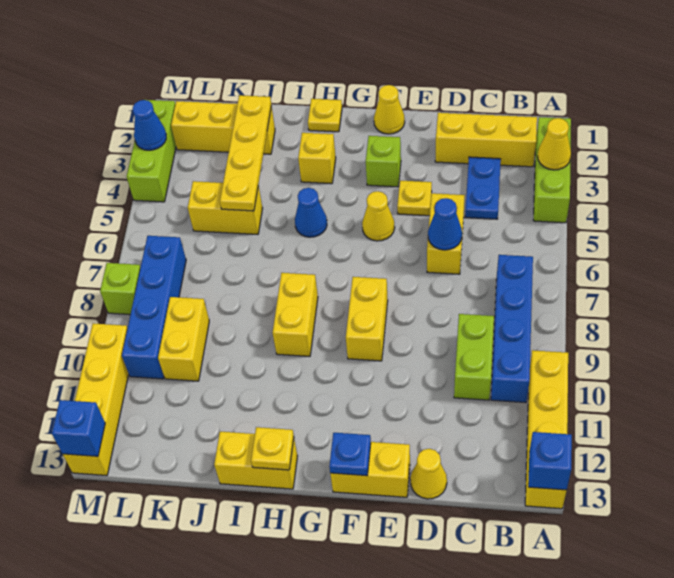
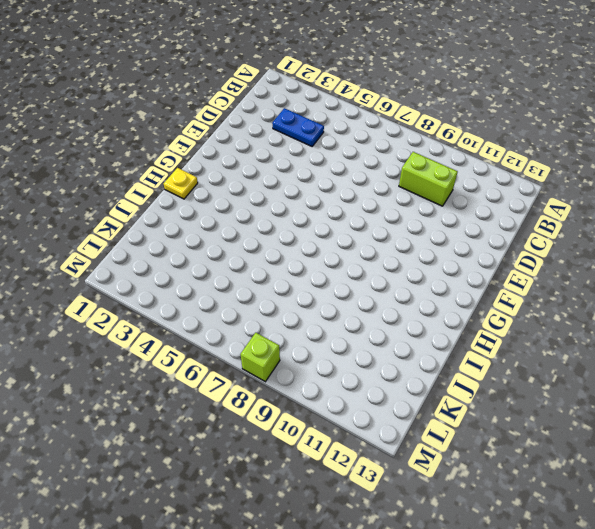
none -> lime brick A2:A4 level 1
none -> yellow brick A10:A13 level 1
none -> yellow brick B2:D2 level 1
none -> blue brick B7:B10 level 1

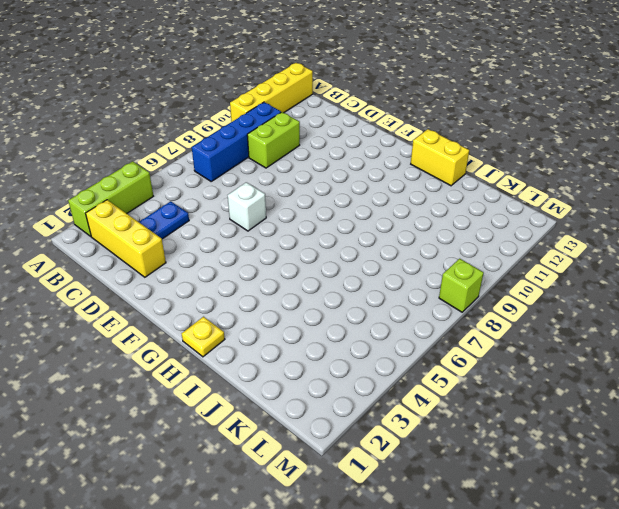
white brick E6 level 1 -> none
none -> yellow brick D5:D6 level 1
none -> yellow cone D13 level 1
none -> yellow plate E4 level 1
none -> yellow brick E13:F13 level 1

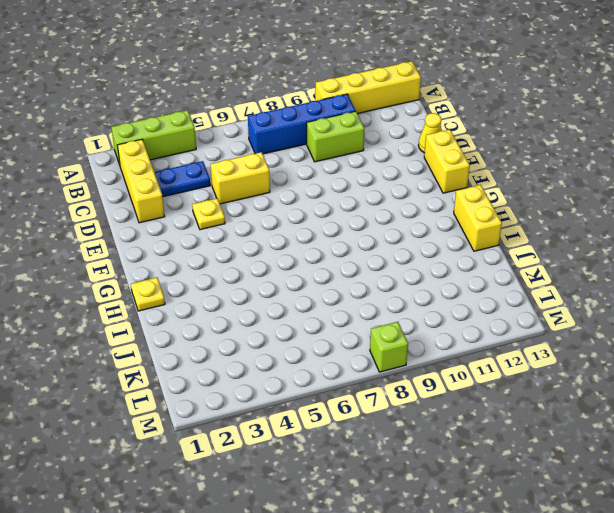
none -> yellow cone F1 level 1
none -> lime brick F3 level 1
none -> yellow cone F5 level 1
none -> yellow brick F8:F9 level 1

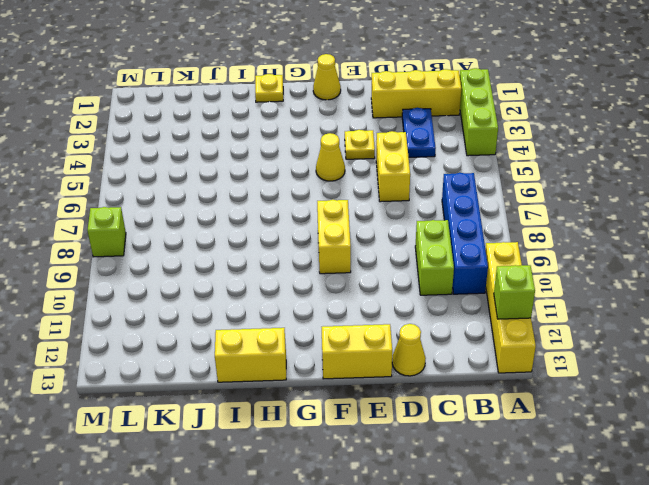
lime brick A12 level 2 -> lime brick F3 level 1
none -> yellow brick H3 level 1
none -> blue cone H5 level 1
none -> yellow brick H8:H9 level 1
none -> yellow brick J2:L2 level 1

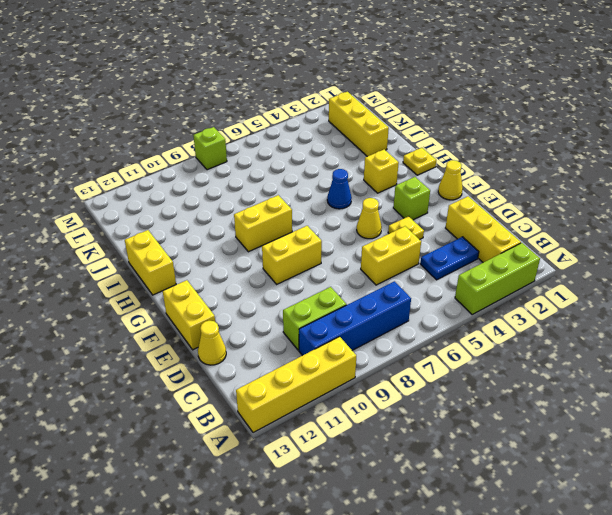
none -> yellow brick J5:K5 level 1
none -> yellow brick K9:K10 level 1
none -> blue brick L7:L10 level 1
none -> lime brick M2:M4 level 1

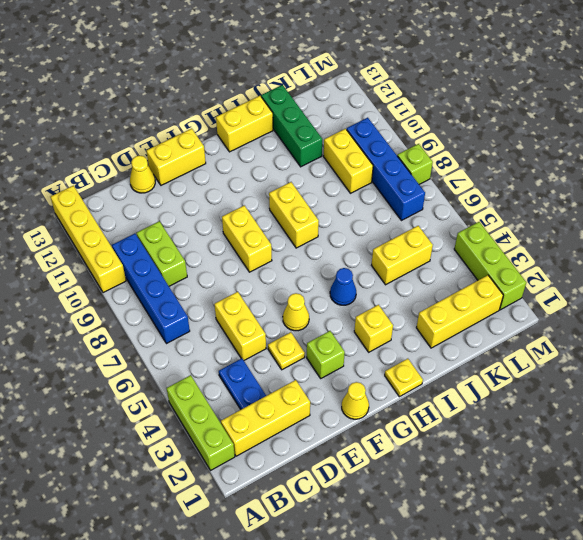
green brick J11:J13 level 1 -> none
none -> yellow brick M10:M13 level 1
none -> yellow cone A3 level 2
none -> blue brick A13 level 2
none -> blue cone D6 level 2

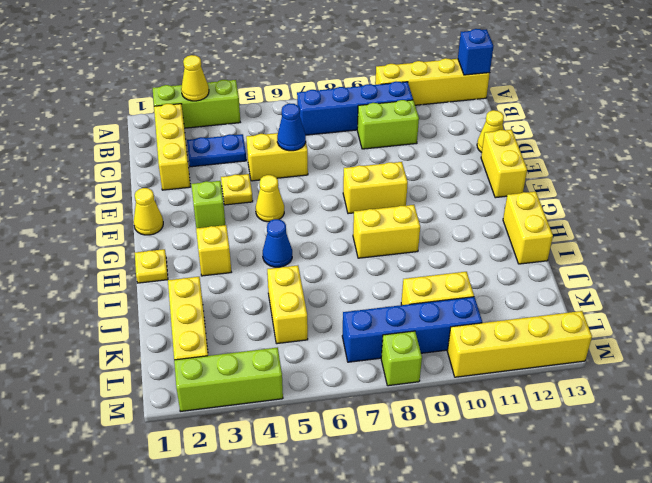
none -> blue plate F13 level 2
none -> yellow plate H13 level 2
none -> yellow plate J2:J5 level 2
none -> blue cone M3 level 2

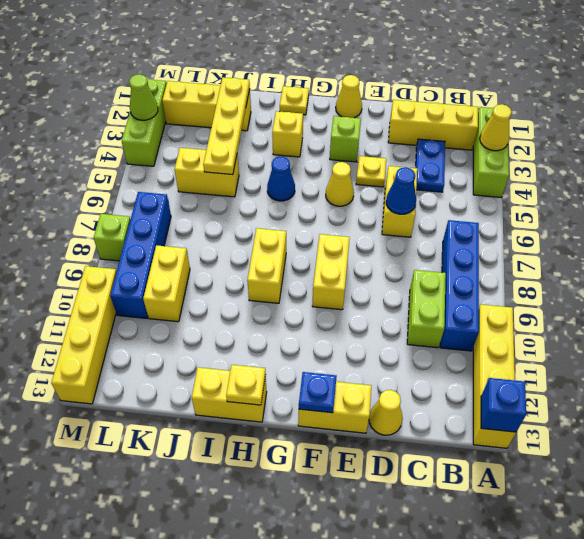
lime cone M3 level 2 -> blue cone M3 level 2
none -> blue brick M13 level 2

